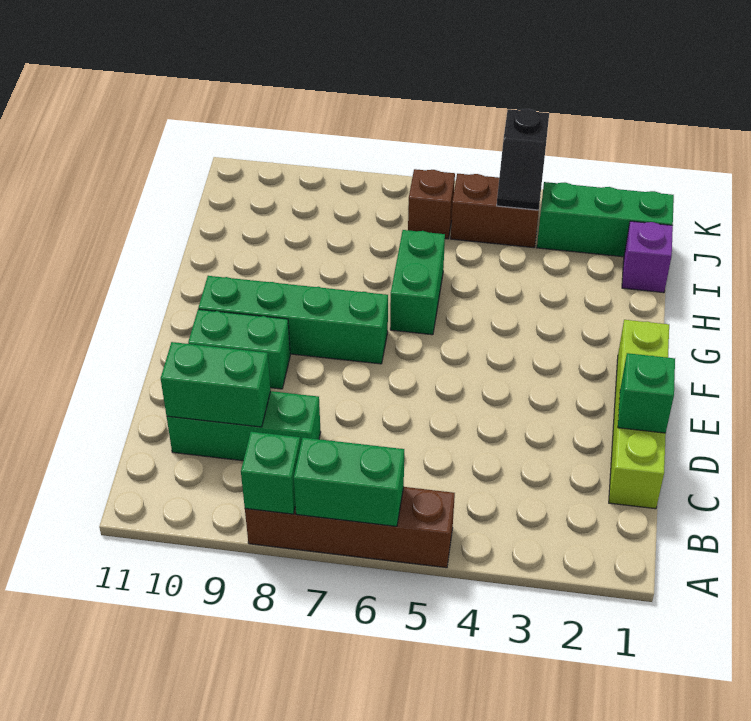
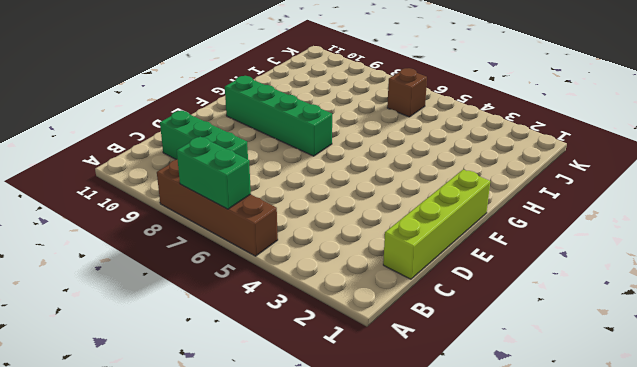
none -> green brick E9:E10 level 1
none -> green brick G6:H6 level 1
none -> purple brick I1 level 1

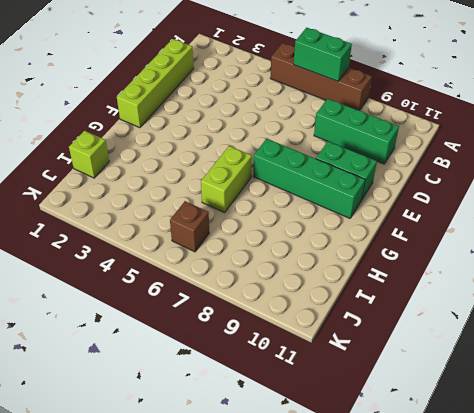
lime brick G6:H6 level 1 -> green brick G6:H6 level 1
lime brick I1 level 1 -> purple brick I1 level 1
none -> green brick J1:J3 level 1
none -> brown brick J4:J5 level 1
none -> green brick A8 level 2

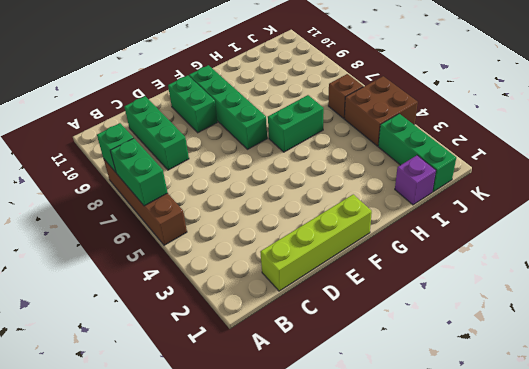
brown brick J4:K5 level 1 -> brown brick J4:J5 level 1
none -> green brick C9:C10 level 2
none -> green brick D1 level 2
none -> black slope J4:K4 level 2 top K

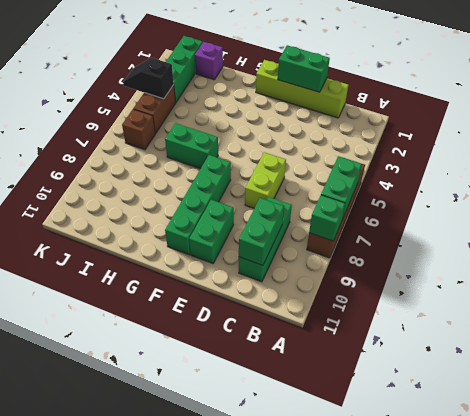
green brick D1:E1 level 2 -> green brick D1 level 2
lime brick D6:D7 level 1 -> none
black slope J4:K4 level 2 top J -> black slope J4:K4 level 2 top K

